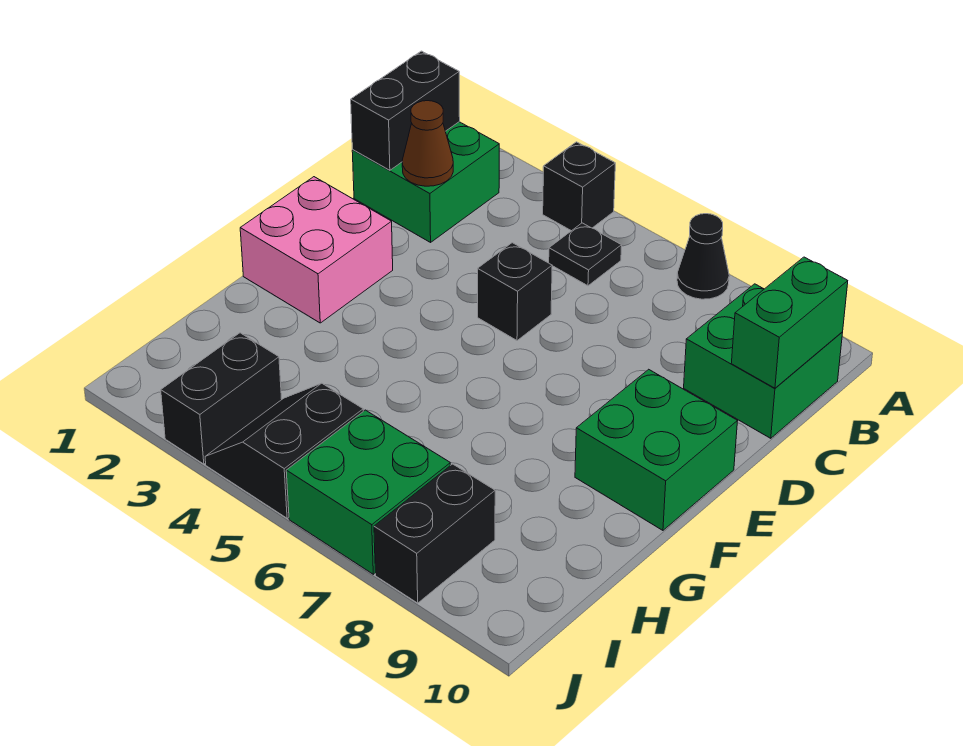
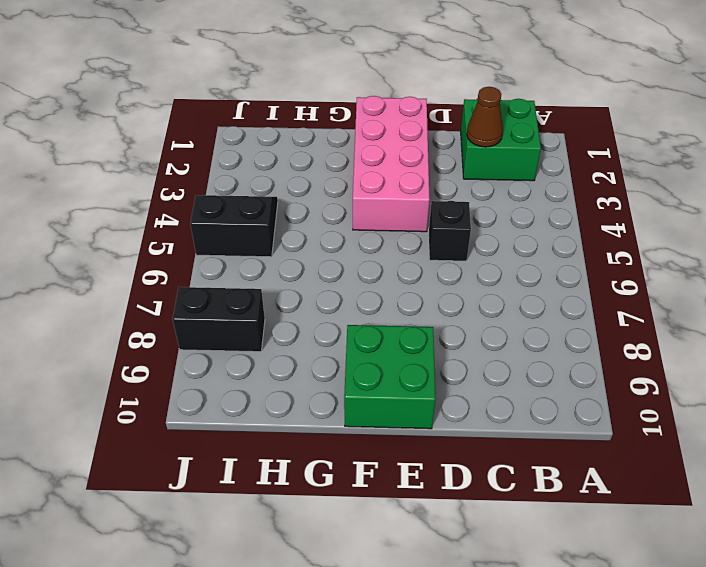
pink brick E1:F4 level 1 -> pink brick E1:F2 level 1
none -> black brick A4 level 1
none -> black cone A7 level 1
none -> black plate B5 level 1

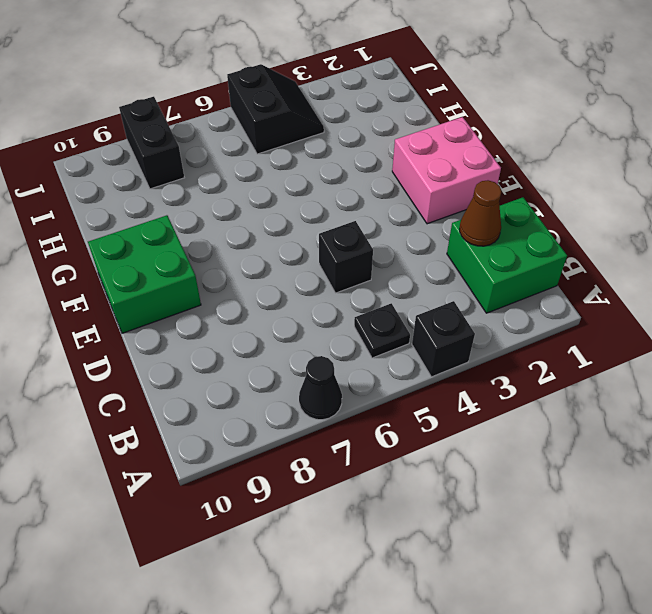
none -> green brick B9:C10 level 1
none -> black brick I3:J3 level 1
none -> green brick I6:J7 level 1

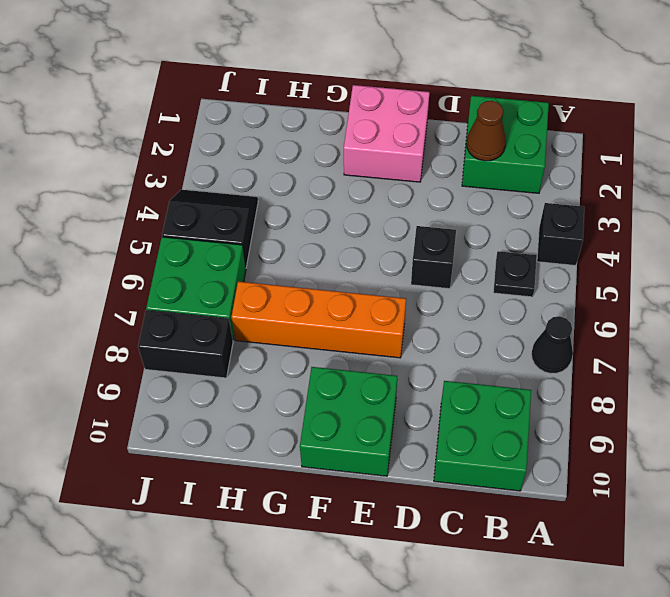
orange brick E7:H7 level 1 -> none
none -> black brick I3:J3 level 1
none -> black brick B1:C1 level 2
none -> green brick B10:C10 level 2

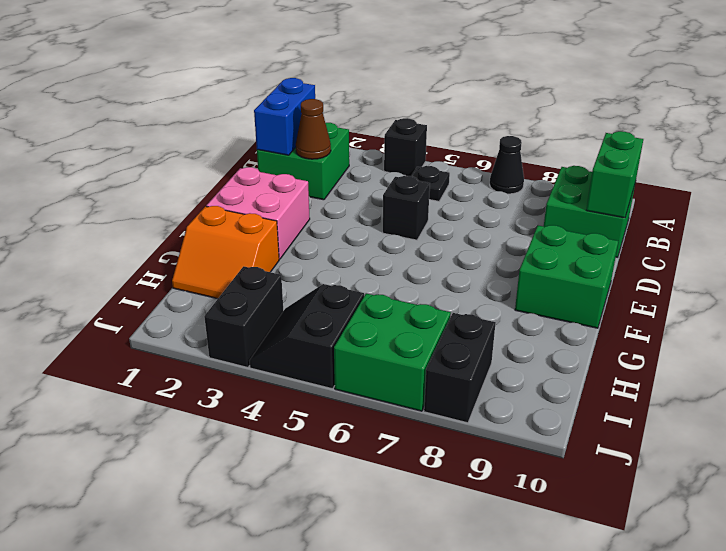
blue brick B1:C1 level 2 -> black brick B1:C1 level 2
orange slope G1:H2 level 1 top G -> none

